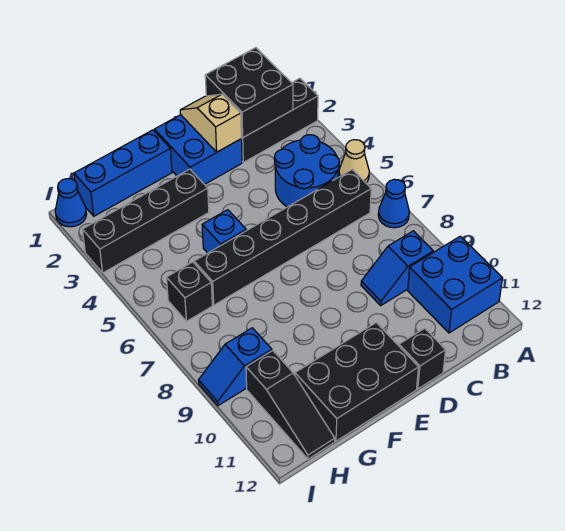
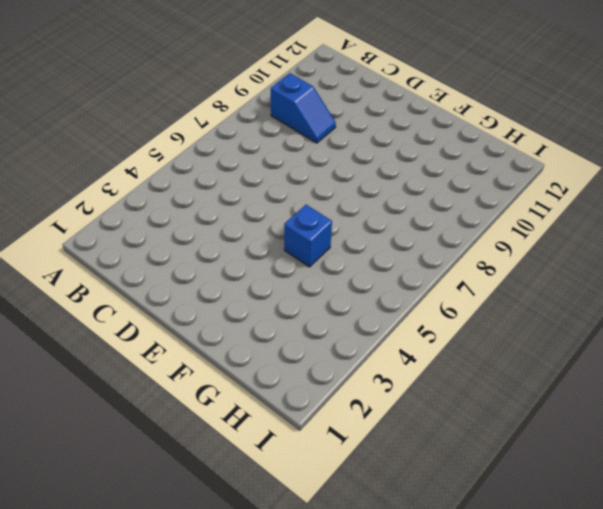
none -> black brick A2:C2 level 1
none -> tan cone A5 level 1
none -> blue cone A7 level 1

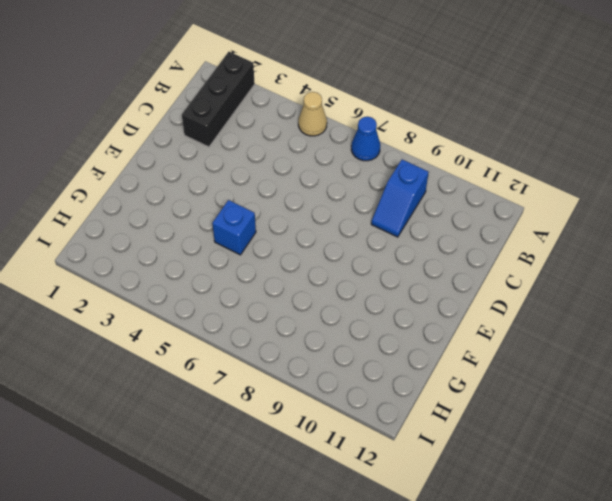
none -> blue brick A10:B11 level 1
none -> blue round brick B4:C5 level 1
none -> black brick B6:G6 level 1

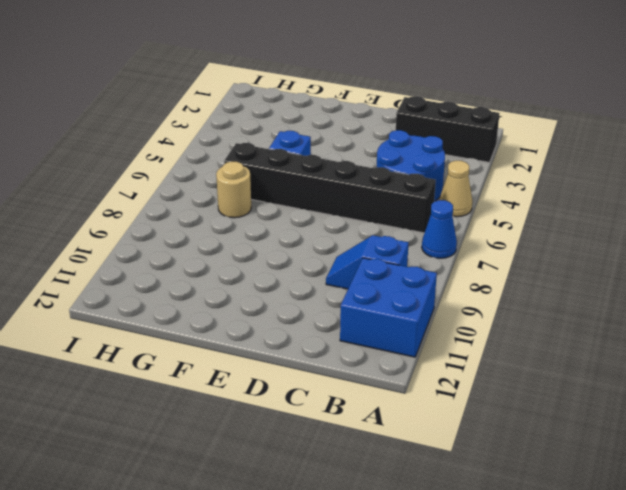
tan round brick G7 level 1 -> none
none -> blue brick D1:E2 level 1
none -> black brick D12 level 1
none -> black brick E11:G12 level 1

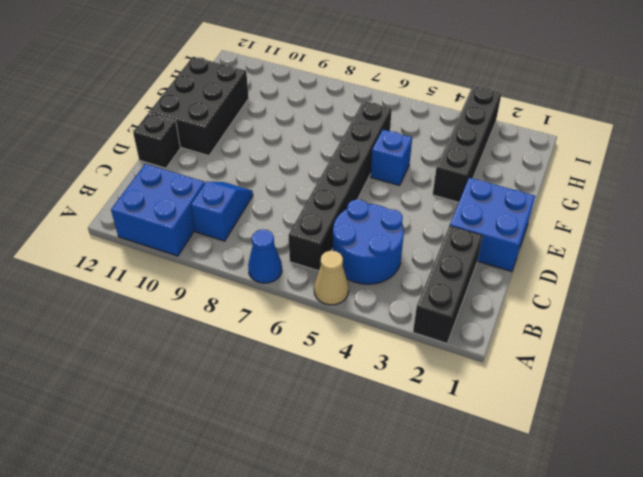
none -> blue brick F1:H1 level 1
none -> black brick H6 level 1
none -> blue slope H9:I9 level 1 top H

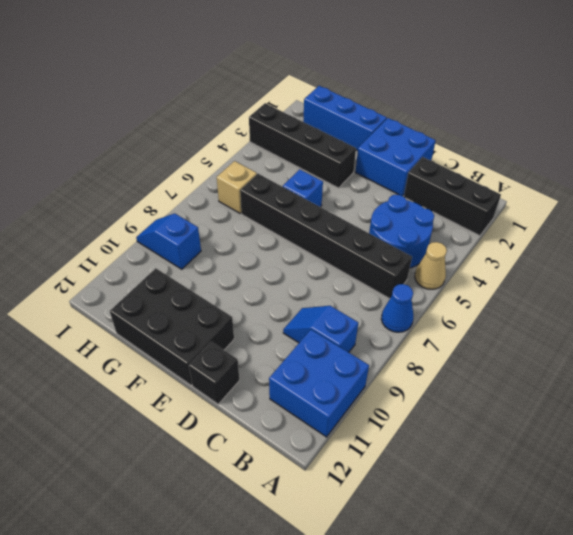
tan brick H6 level 1 -> black brick H6 level 1
none -> black slope H10:H12 level 1 top 10
none -> blue cone I1 level 1
none -> black brick B1:C2 level 2

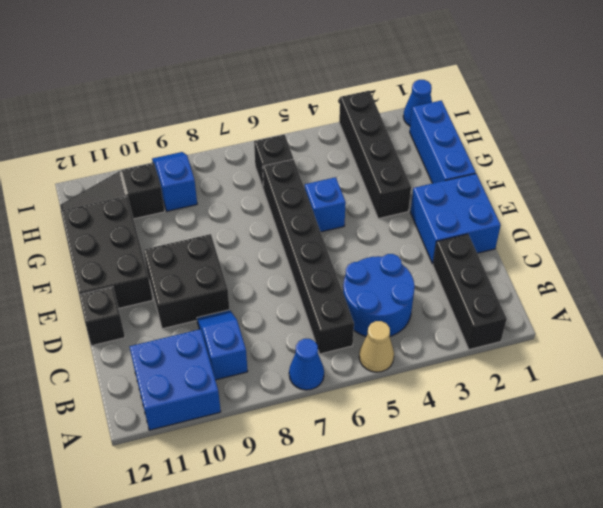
black brick D9:E10 level 1 -> black brick B1:C2 level 2
none -> tan slope D1:D2 level 2 top 2

